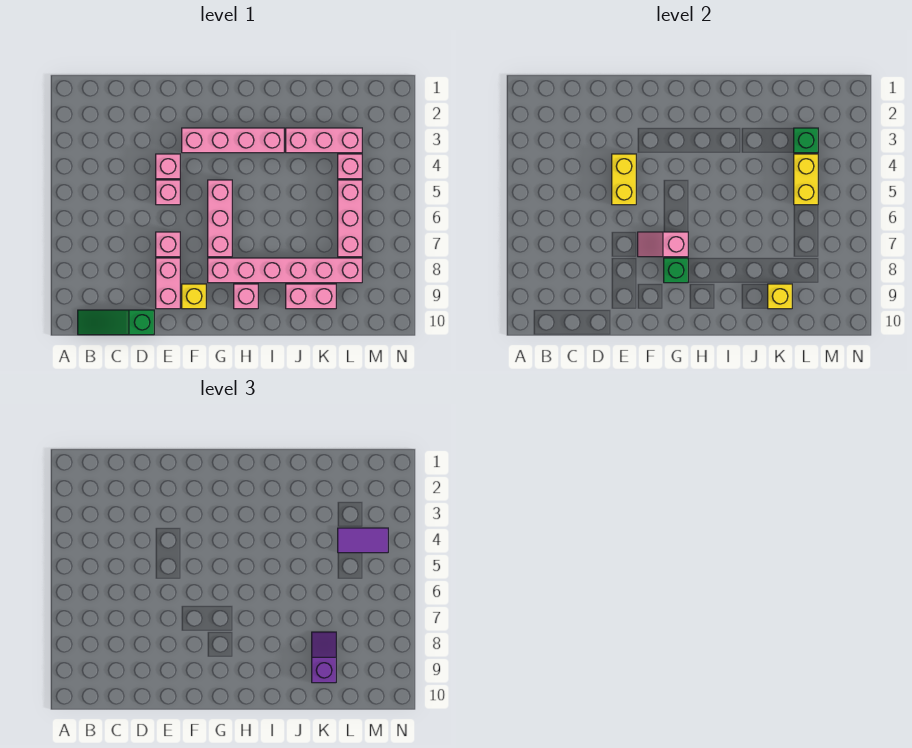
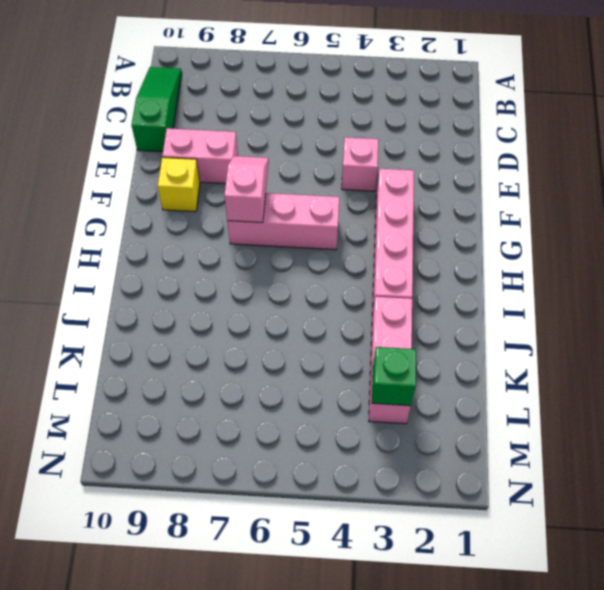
none -> pink brick E5 level 1
none -> pink brick E7 level 1
none -> pink brick G8:L8 level 1

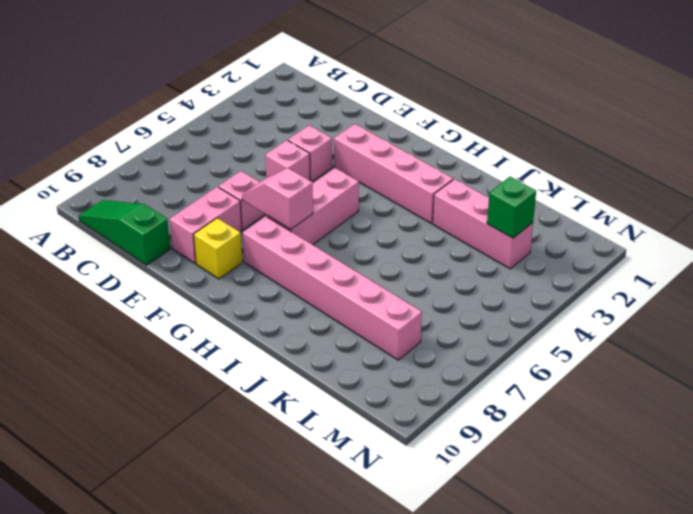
none -> pink brick H9 level 1
none -> pink brick J9:K9 level 1
none -> pink brick L4 level 1

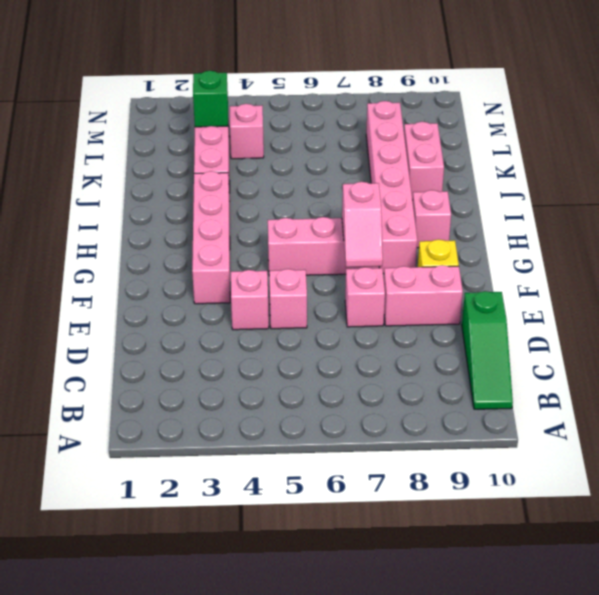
none -> pink brick L5:L7 level 1
none -> yellow brick E4:E5 level 2
none -> green brick G8 level 2

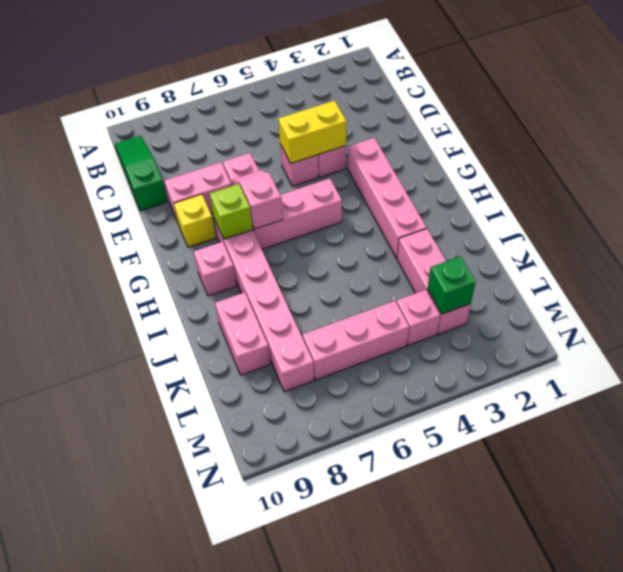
lime brick G8 level 2 -> green brick G8 level 2
none -> yellow brick K9 level 2
none -> yellow brick L4:L5 level 2
none -> purple slope K8:K9 level 3 top 9

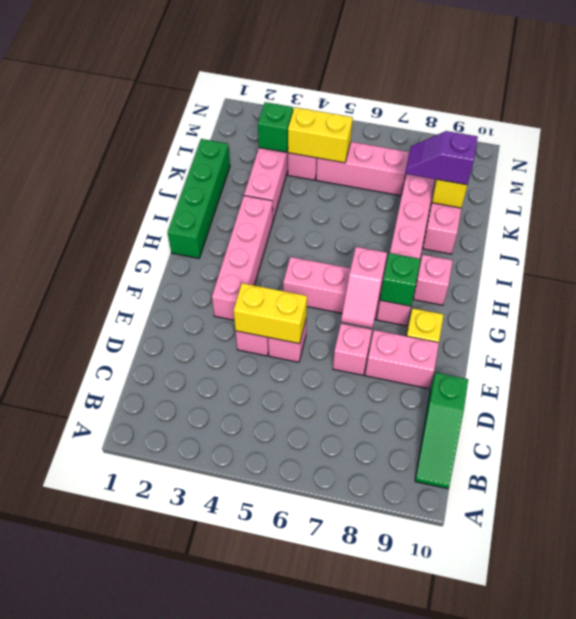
green brick H1:K1 level 1 -> none
none -> purple tile L4:M4 level 3

